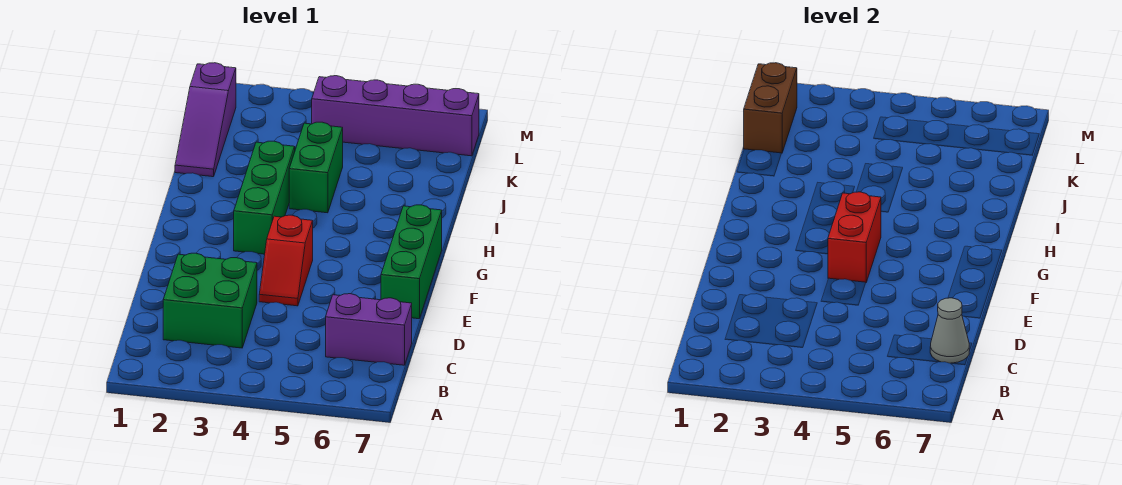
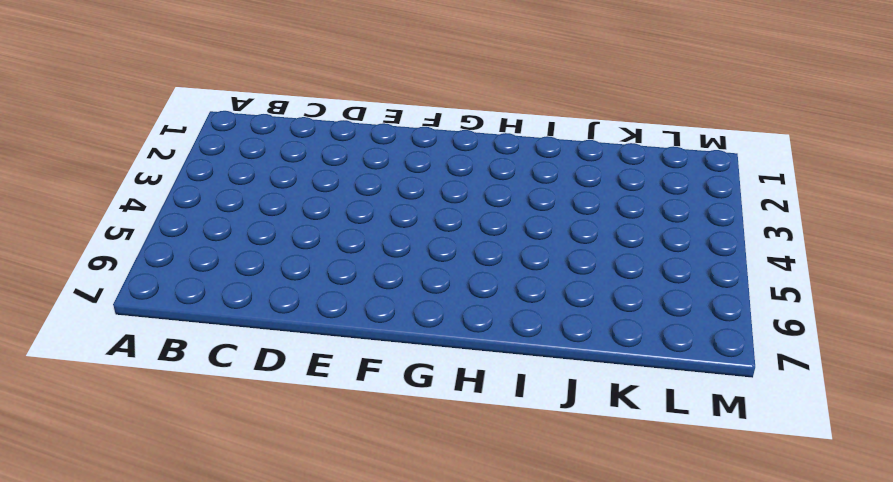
none -> green brick C2:D3 level 1
none -> purple brick C6:C7 level 1

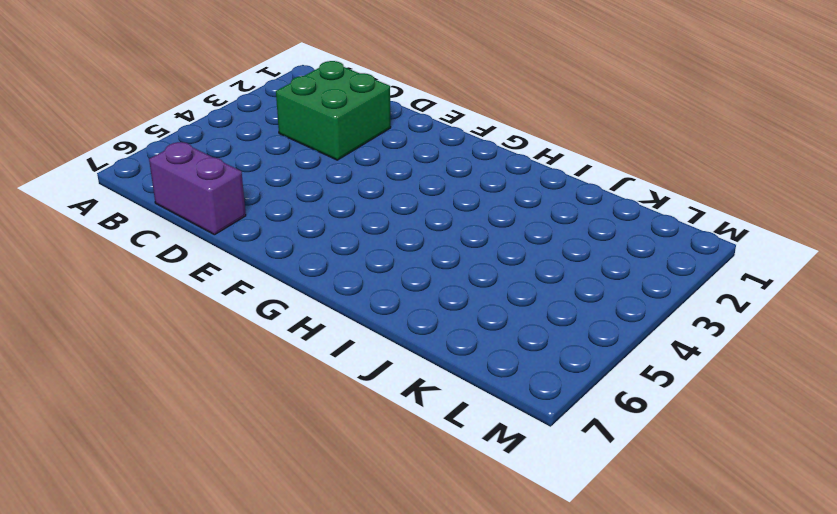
purple brick C7:D7 level 1 -> purple brick C6:C7 level 1
none -> red slope E4:F4 level 1 top F
none -> green brick E7:G7 level 1

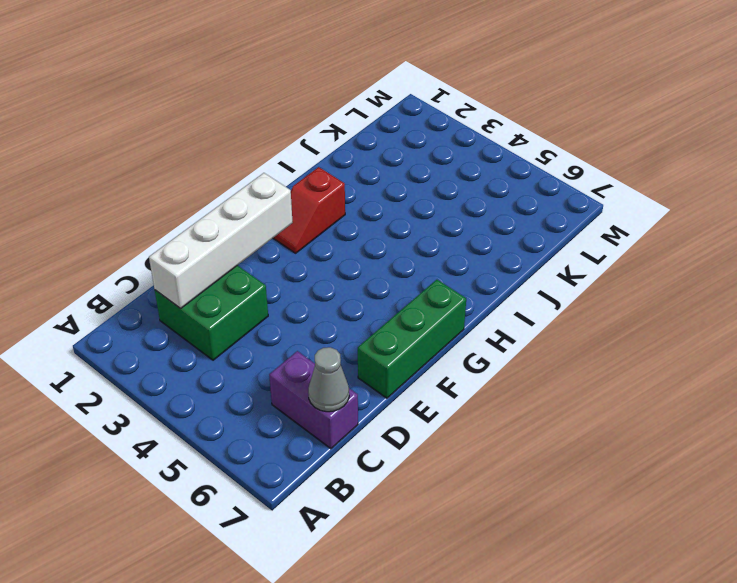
white brick C2:F2 level 2 -> none
red slope G2:H2 level 1 top H -> red slope E4:F4 level 1 top F
none -> green brick G3:I3 level 1
none -> green brick I4:J4 level 1

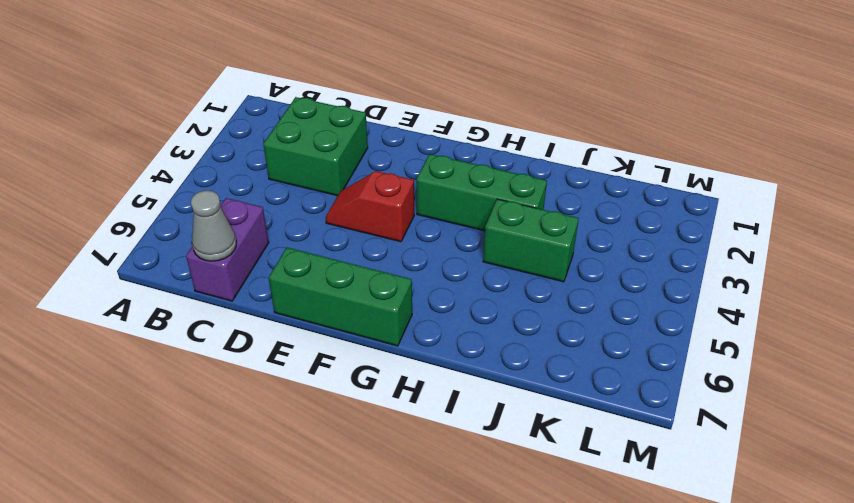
none -> purple slope J1:L1 level 1 top L
none -> purple brick L4:L7 level 1

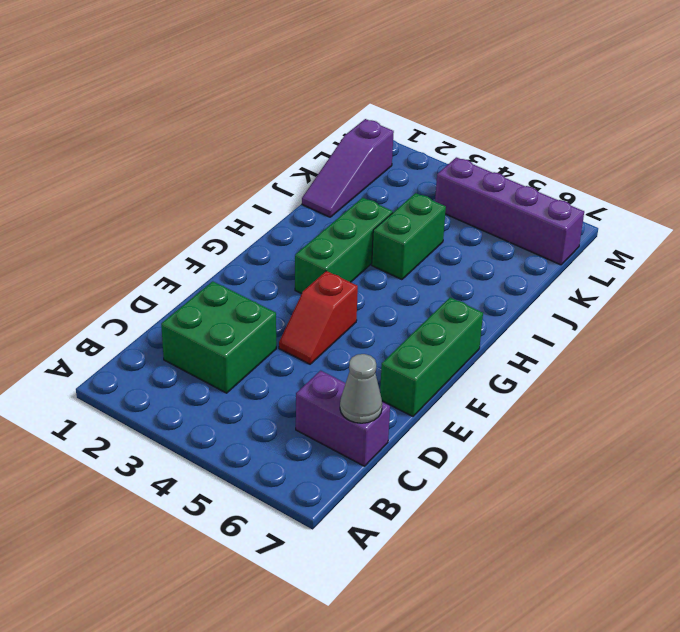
none -> red brick F4:G4 level 2
none -> brown brick K1:L1 level 2

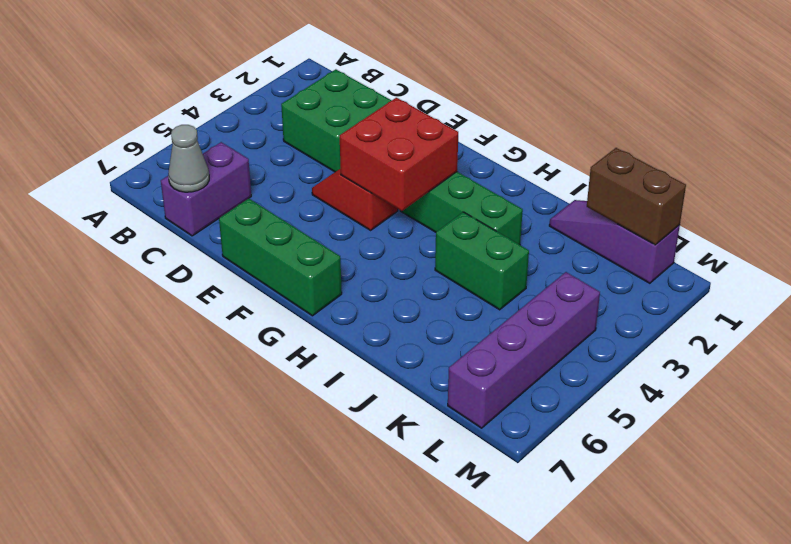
red brick F3:G4 level 2 -> red brick F4:G4 level 2

